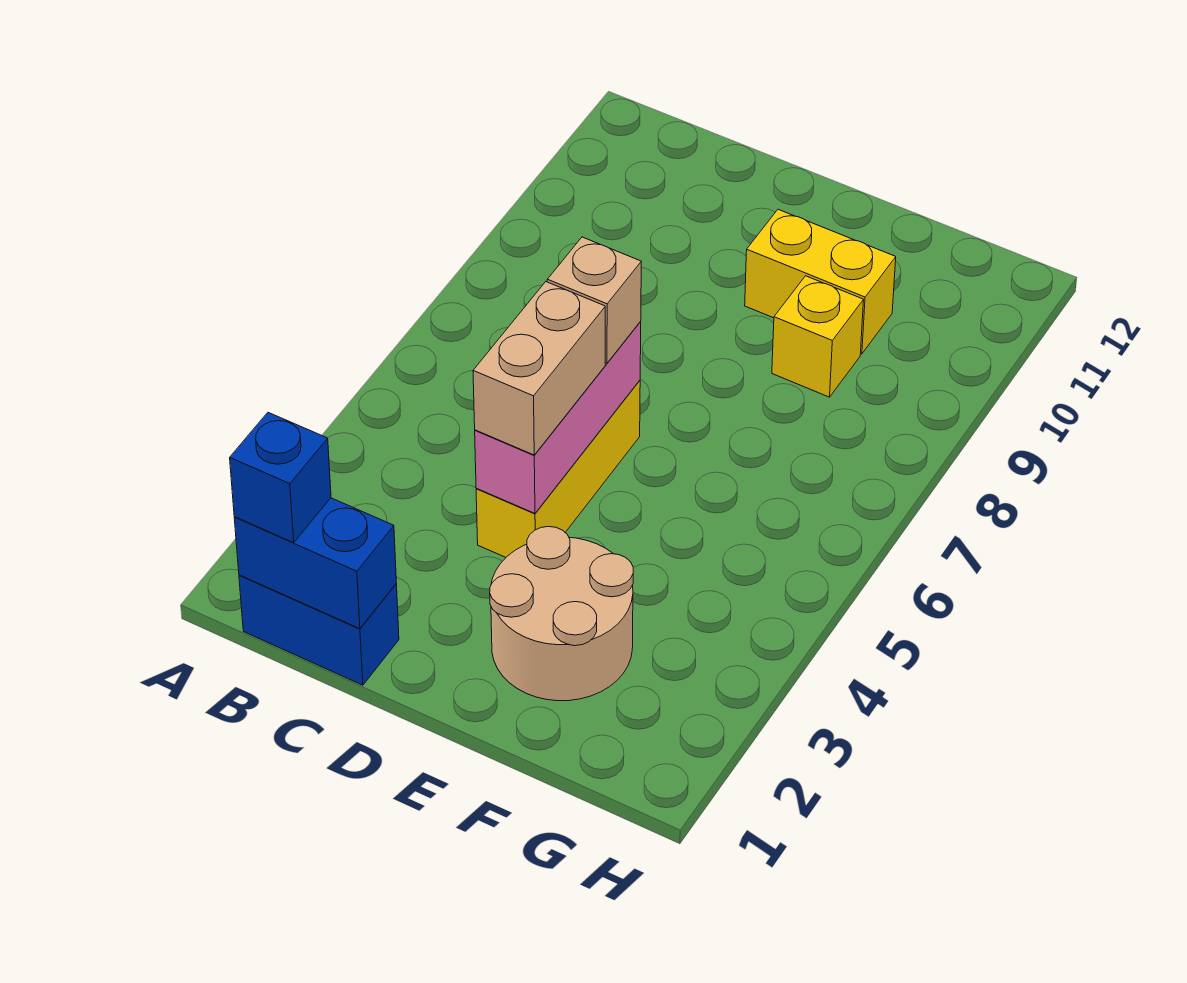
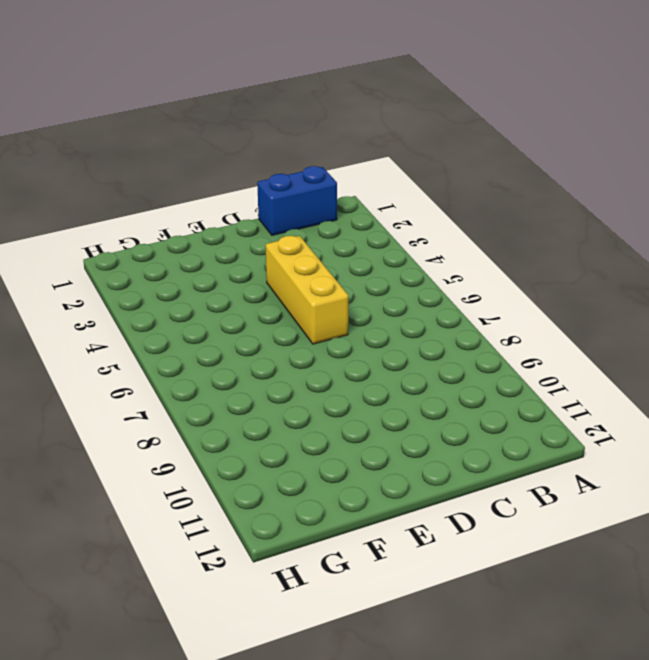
none -> tan round brick E2:F3 level 1
none -> yellow brick E10:F10 level 1

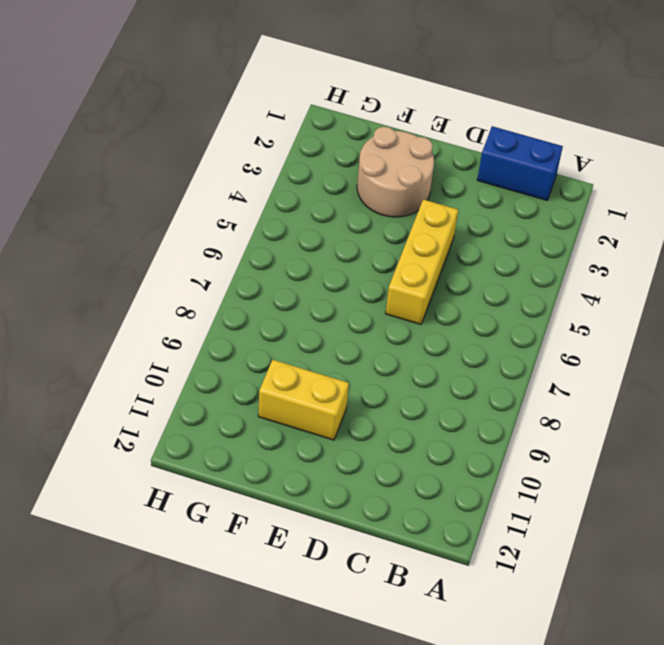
none -> yellow brick F9 level 1
none -> blue brick B1:C1 level 2

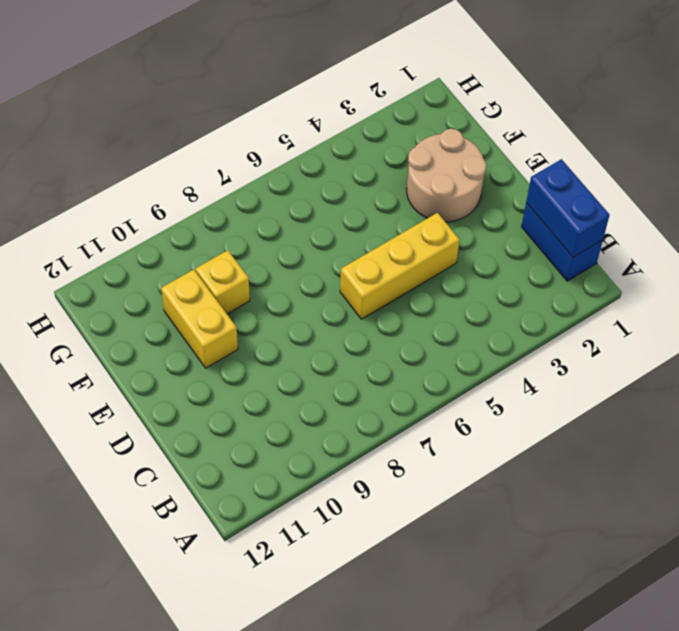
none -> pink brick D4:D6 level 2
none -> blue brick B1 level 3

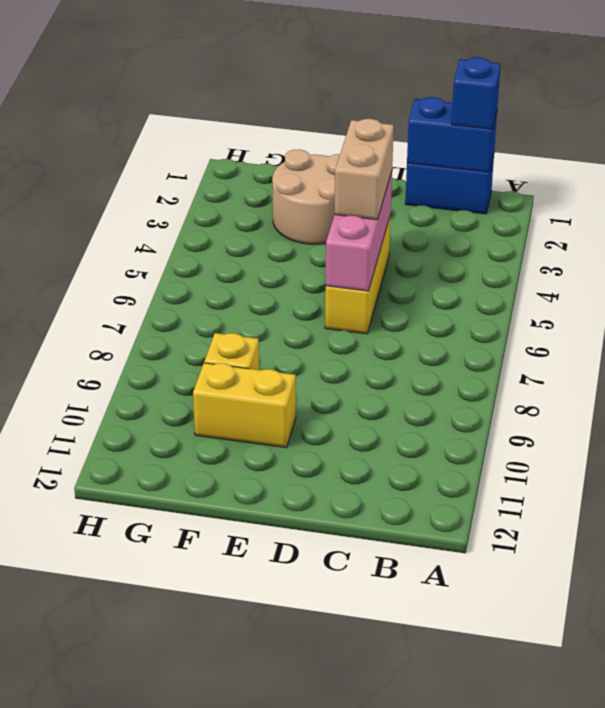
none -> tan brick D6 level 3

